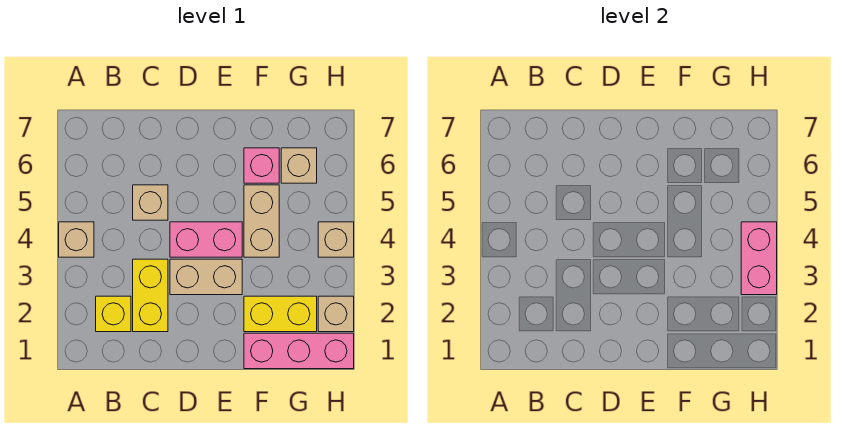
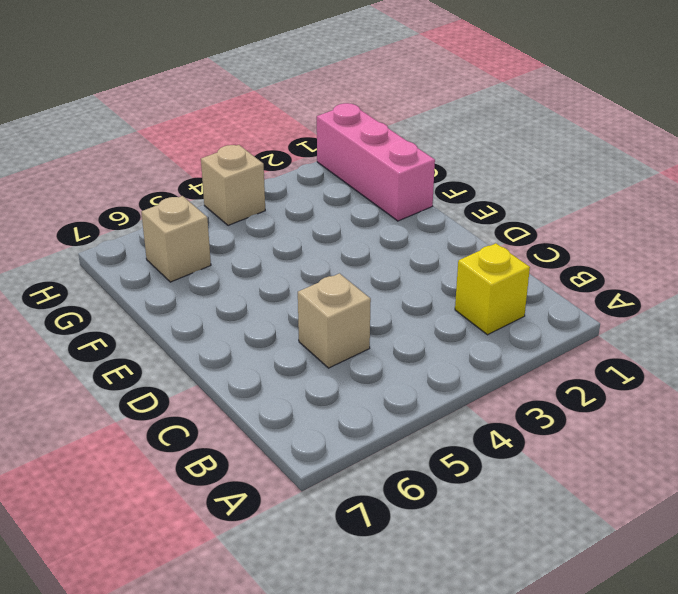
none -> tan brick A4 level 1
none -> yellow brick C2:C3 level 1
none -> tan brick D3:E3 level 1

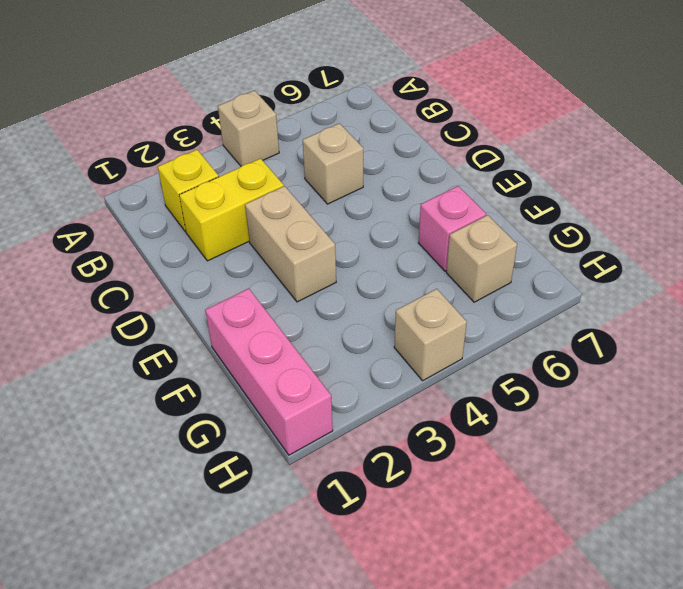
none -> pink brick D4:E4 level 1
none -> yellow brick F2:G2 level 1
none -> tan brick F4:F5 level 1

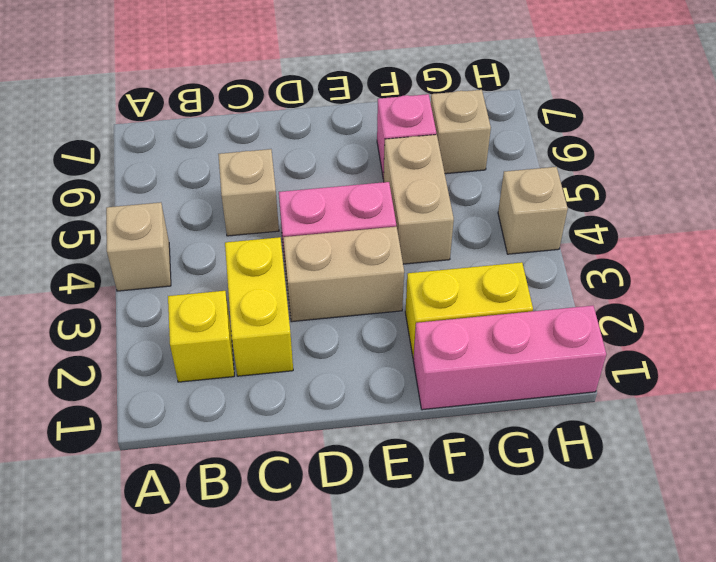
none -> tan brick H2 level 1
none -> pink brick H3:H4 level 2

